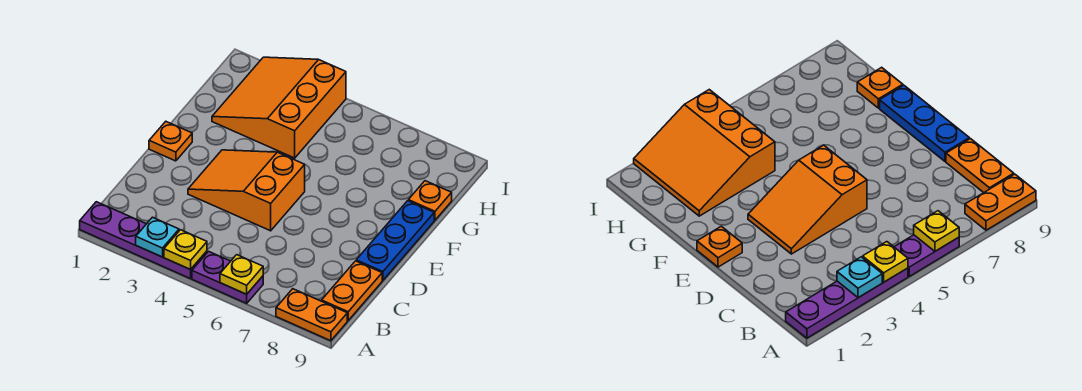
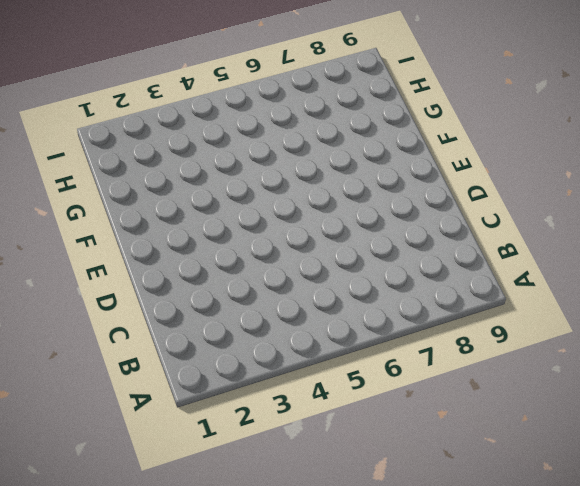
none -> purple plate A1:A4 level 1
none -> purple plate A5:A6 level 1
none -> orange plate A8:A9 level 1

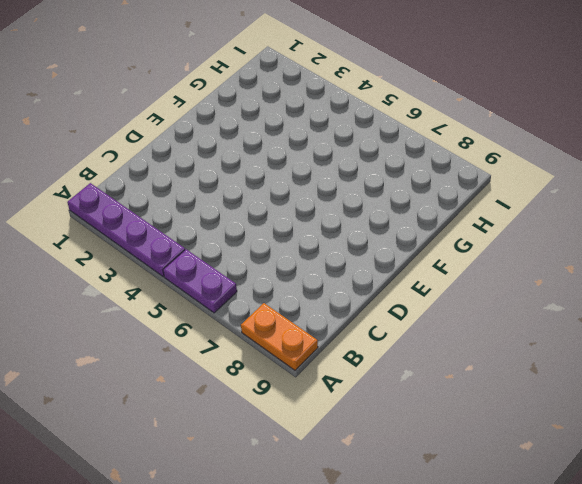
none -> orange plate B9:C9 level 1
none -> orange slope D3:E5 level 1 top 5
none -> blue plate D9:F9 level 1

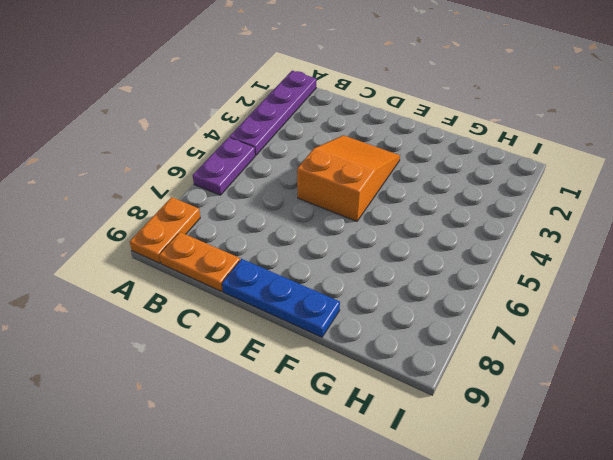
none -> orange plate E1 level 1
none -> orange slope G2:I4 level 1 top 4
none -> orange plate G9 level 1

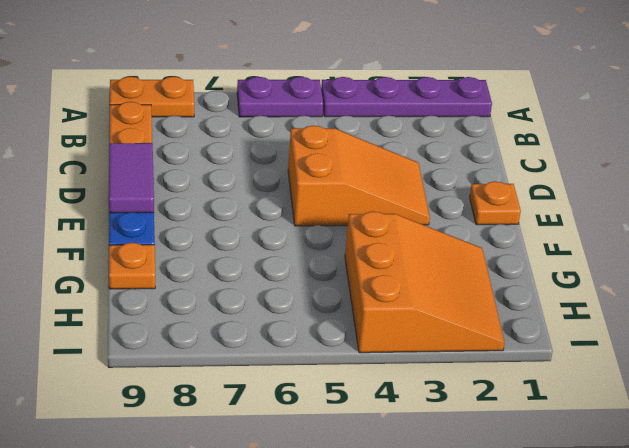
purple tile D9:E9 level 2 -> none
none -> cyan plate A3 level 2
none -> yellow plate A4 level 2
none -> yellow plate A6 level 2

